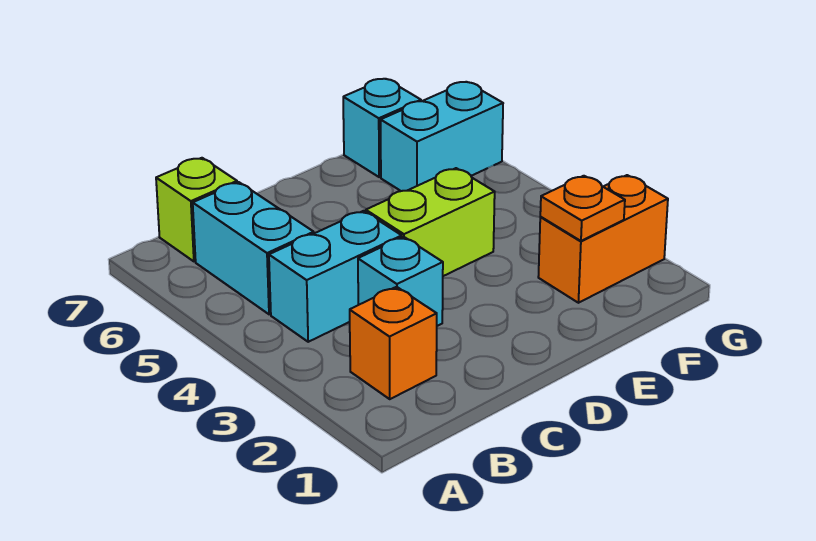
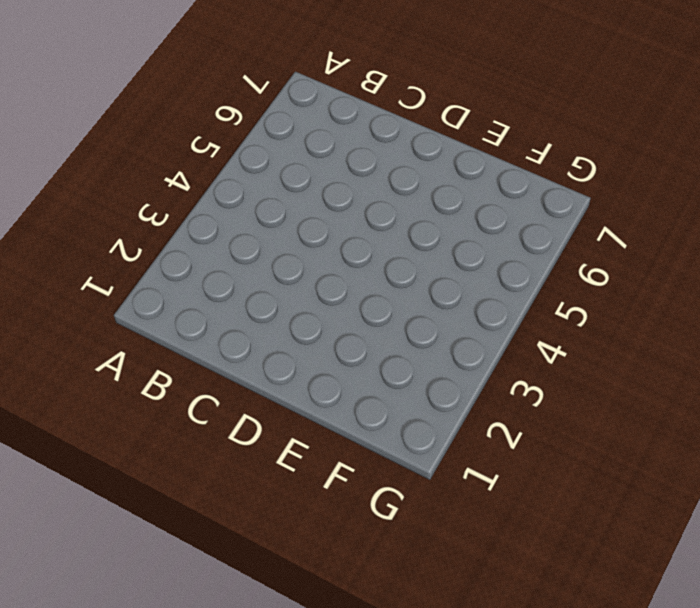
none -> orange brick B2 level 1
none -> cyan brick B4:C4 level 1

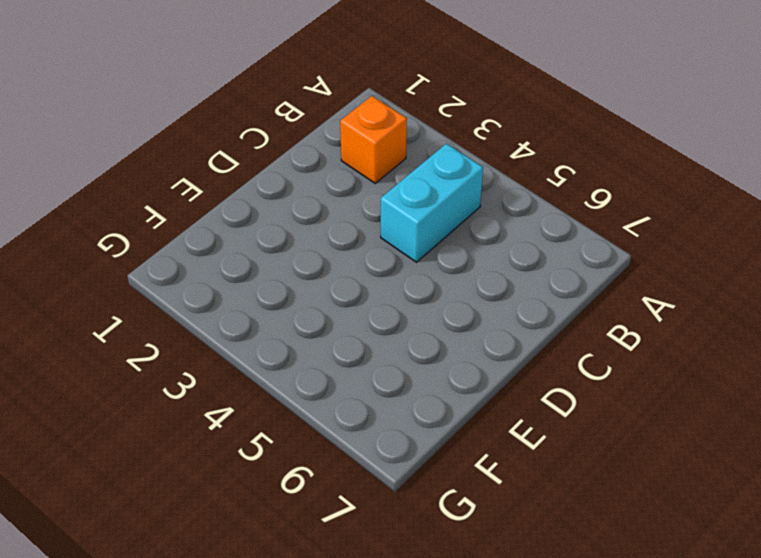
none -> cyan brick B5:B6 level 1
none -> lime brick B7 level 1

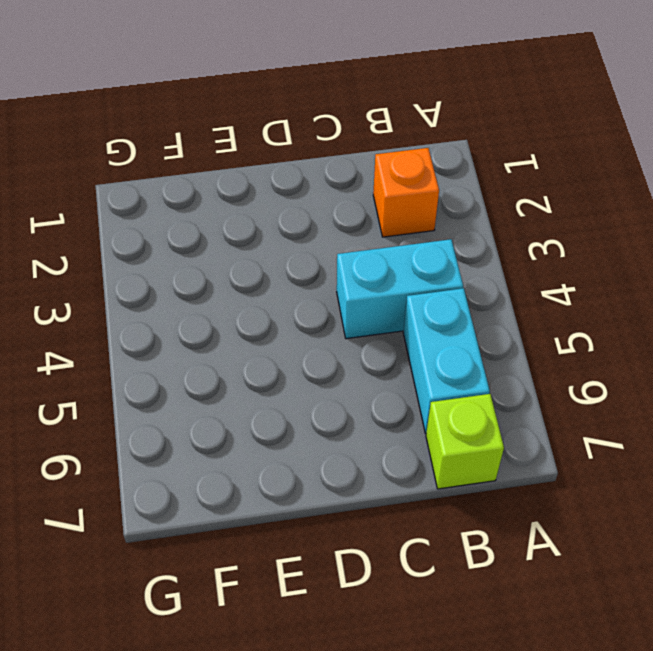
none -> cyan brick C3 level 1
none -> lime brick D4:E4 level 1

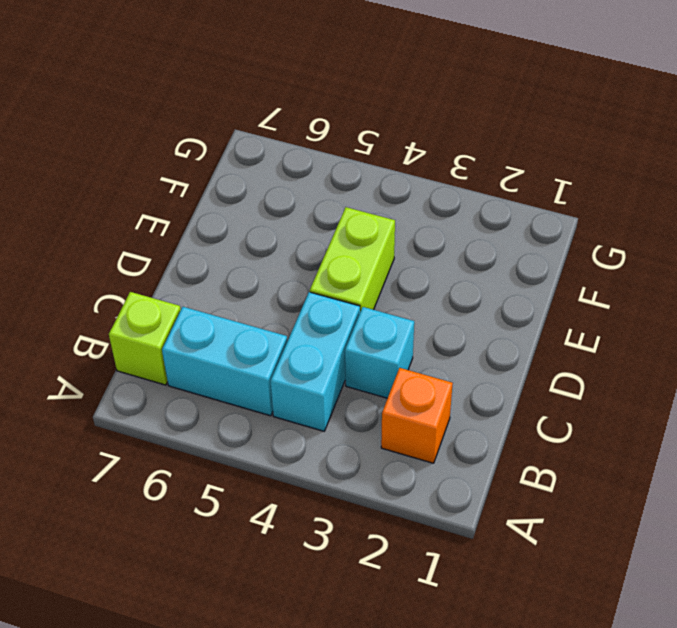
none -> orange brick F2:G2 level 1
none -> cyan brick F6:G6 level 1

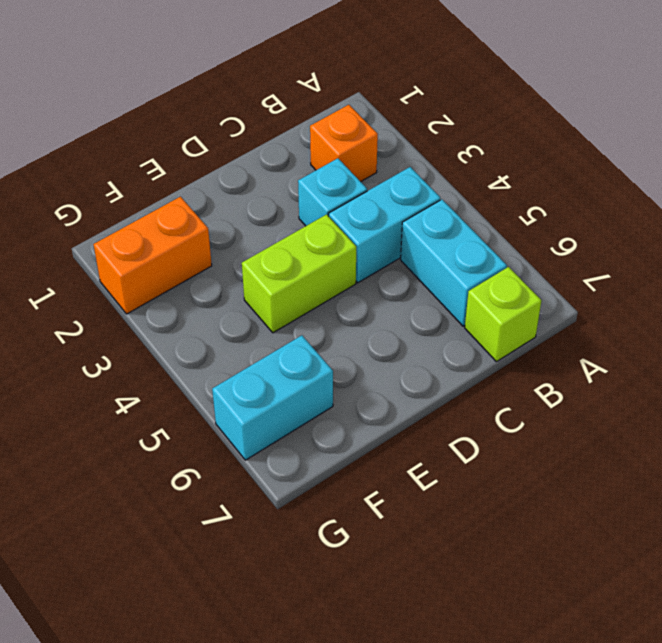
none -> cyan brick F7 level 1
none -> orange plate F2 level 2

